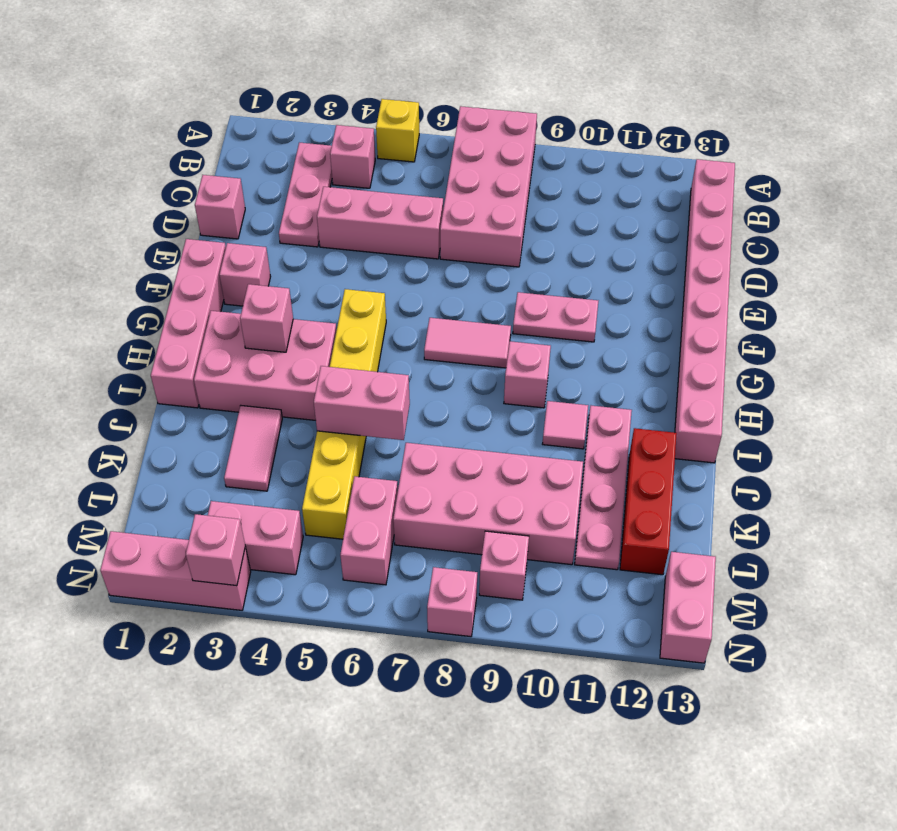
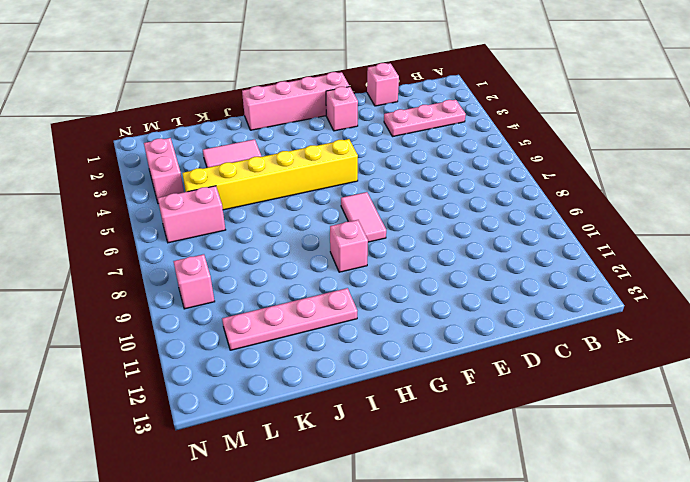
none -> yellow brick A5 level 1
none -> pink brick A7:D8 level 1
none -> pink brick B4 level 1

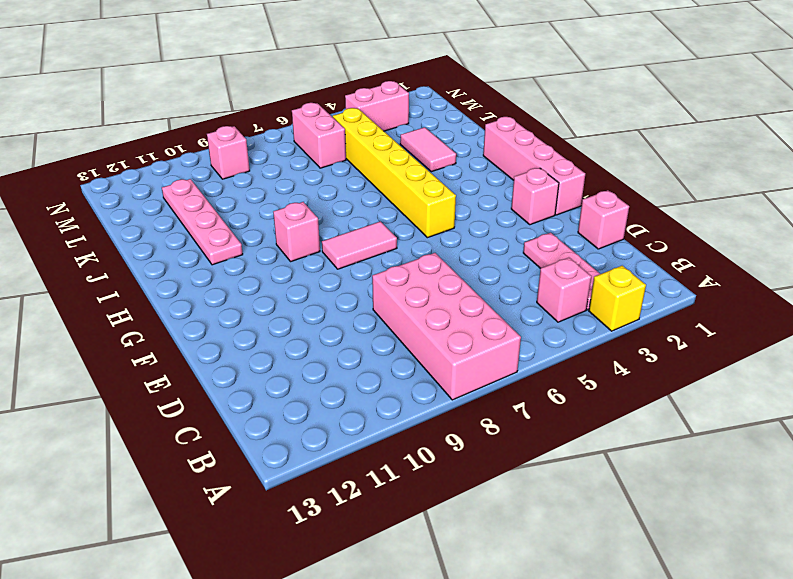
yellow brick A3 level 1 -> yellow brick A5 level 1
none -> pink brick B13:I13 level 1
none -> pink brick D4:D6 level 1
none -> pink plate F9:F10 level 1

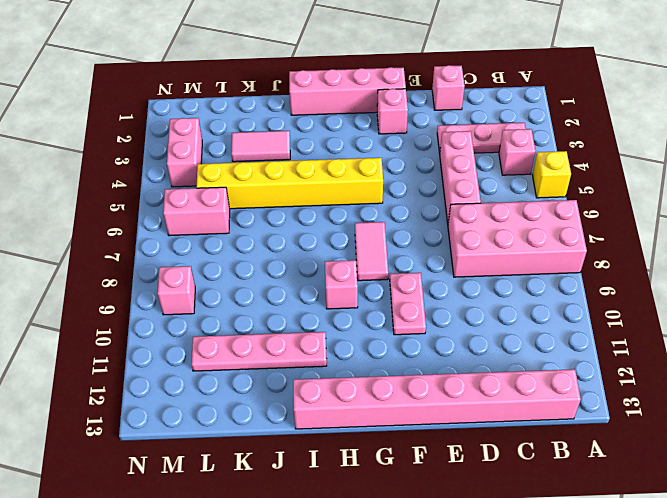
none -> pink brick H2:I4 level 1
none -> pink tile I10 level 1
none -> red brick J12:L12 level 1

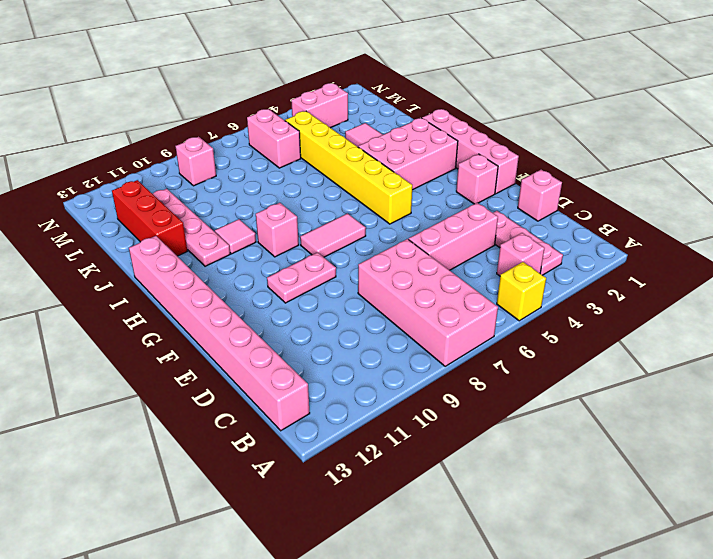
none -> pink brick K7:L10 level 1
none -> pink brick M13:N13 level 1
none -> pink brick N1:N3 level 1

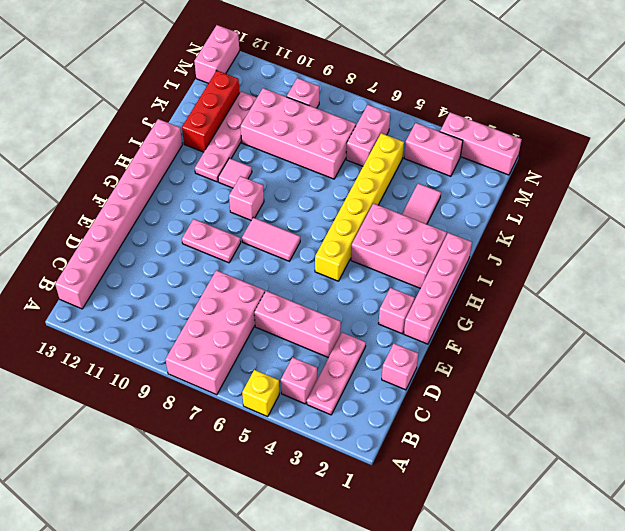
none -> pink brick N8 level 1
none -> pink brick H3 level 2
none -> pink brick J5:J6 level 2

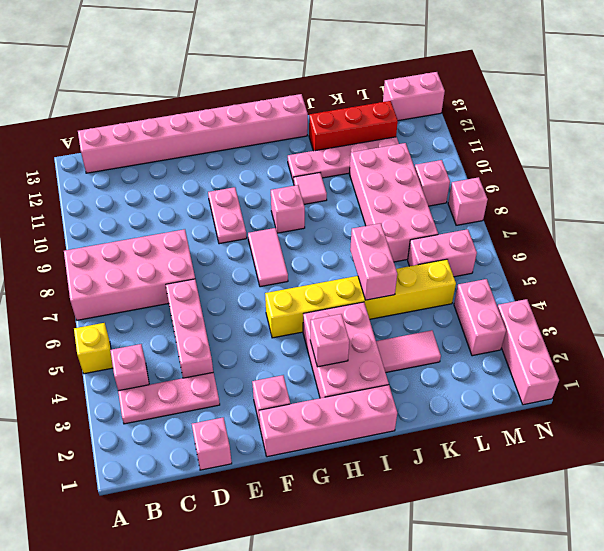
none -> pink brick N3 level 2

